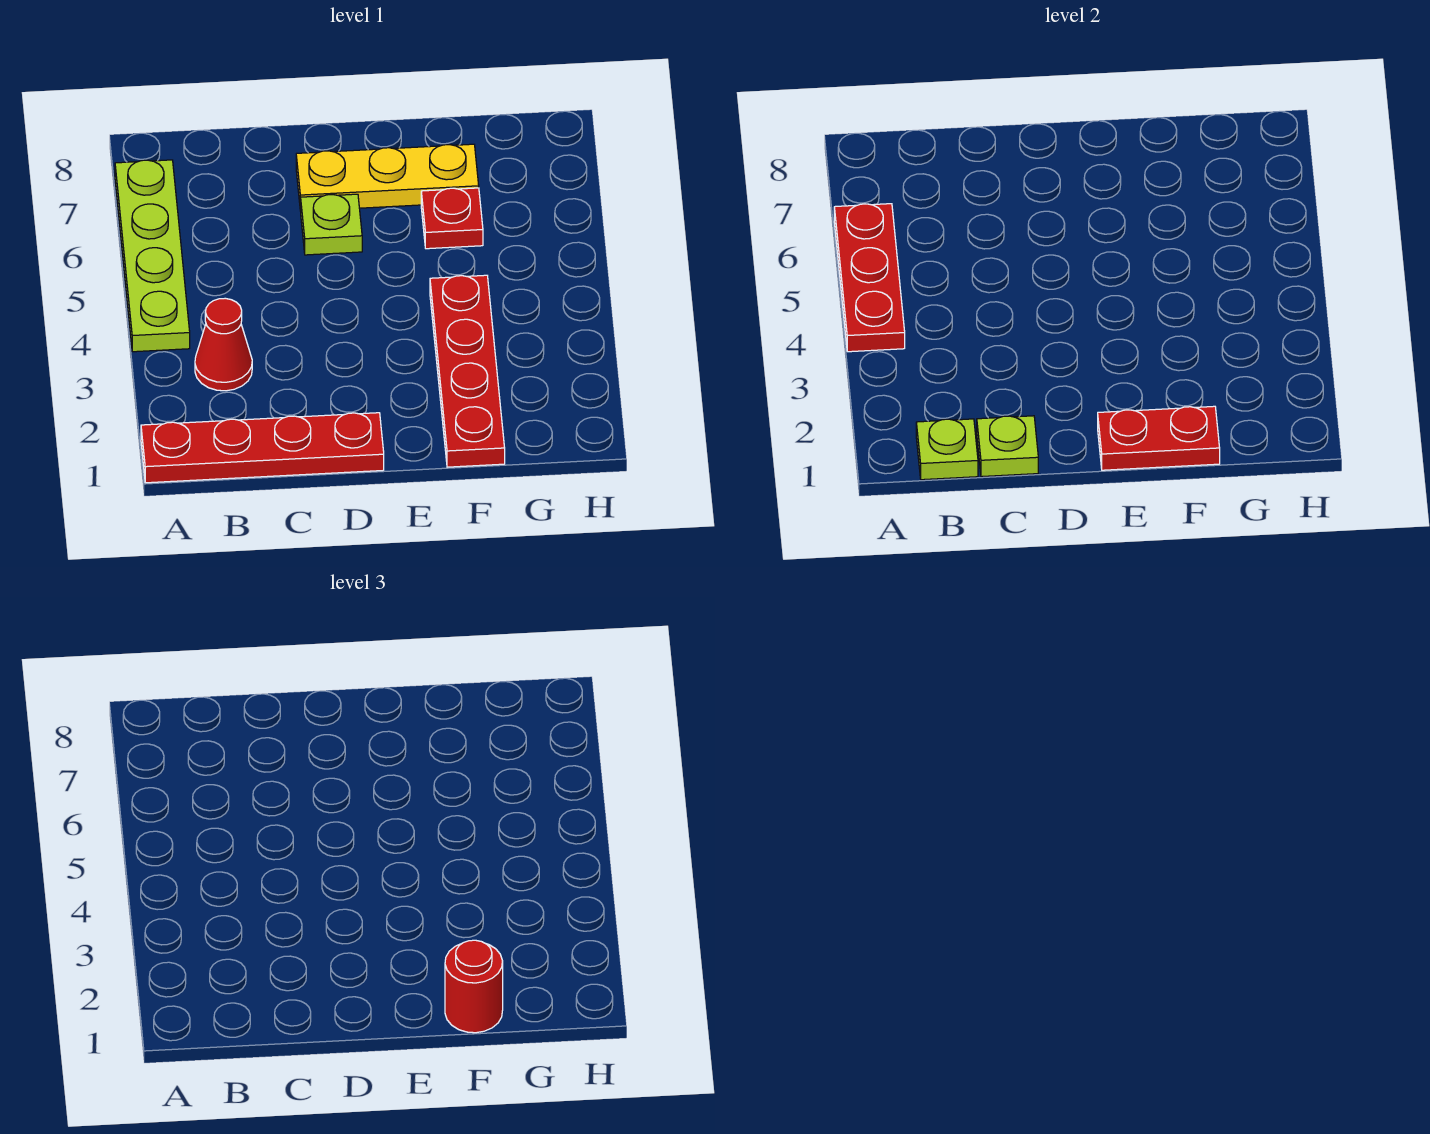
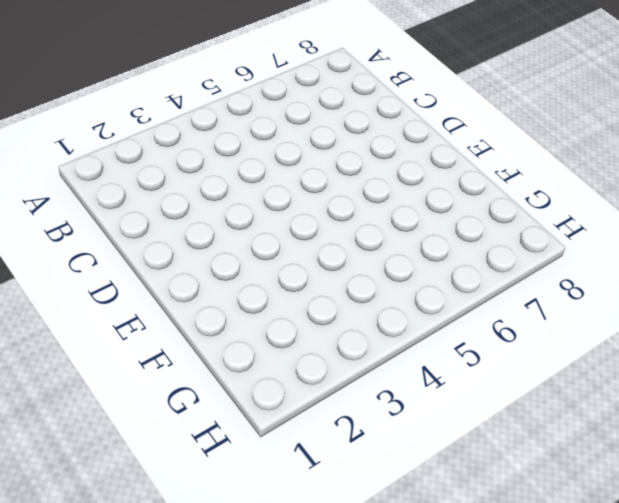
none -> red plate A1:D1 level 1
none -> lime plate A4:A7 level 1
none -> red cone B3 level 1

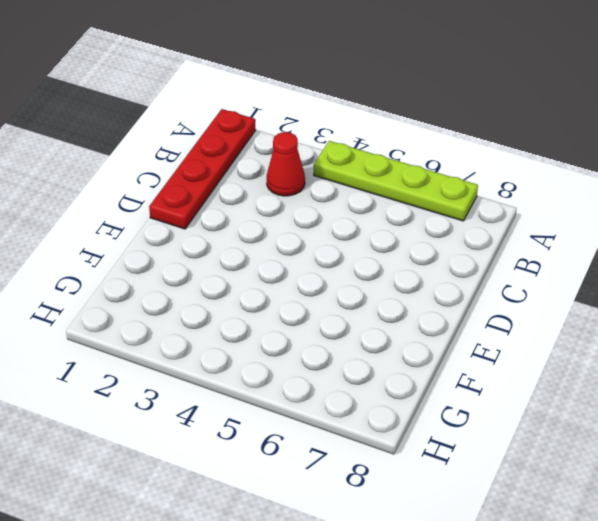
none -> lime plate D6 level 1
none -> yellow plate D7:F7 level 1
none -> red plate F1:F4 level 1

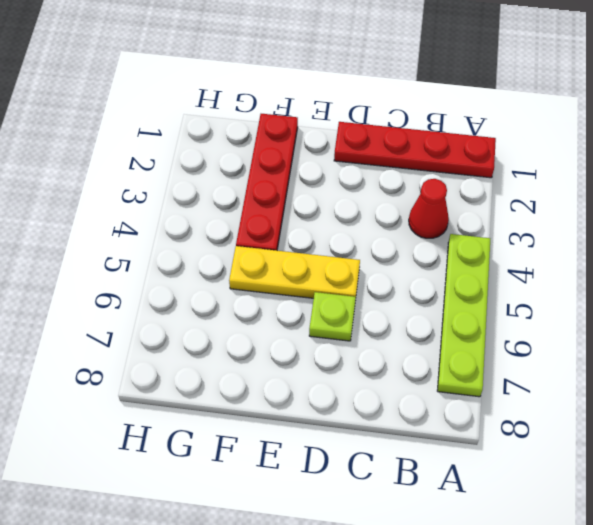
yellow plate D5:F5 level 1 -> yellow plate D7:F7 level 1
none -> red plate F6 level 1
none -> red plate A4:A6 level 2
none -> lime plate B1 level 2

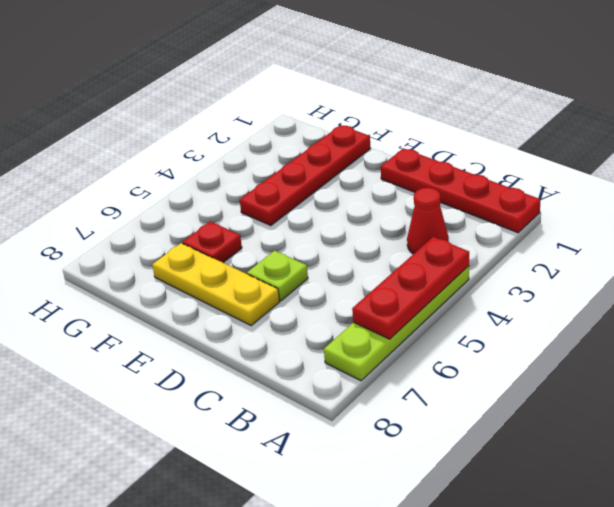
none -> lime plate B1 level 2
none -> lime plate C1 level 2
none -> red plate E1:F1 level 2

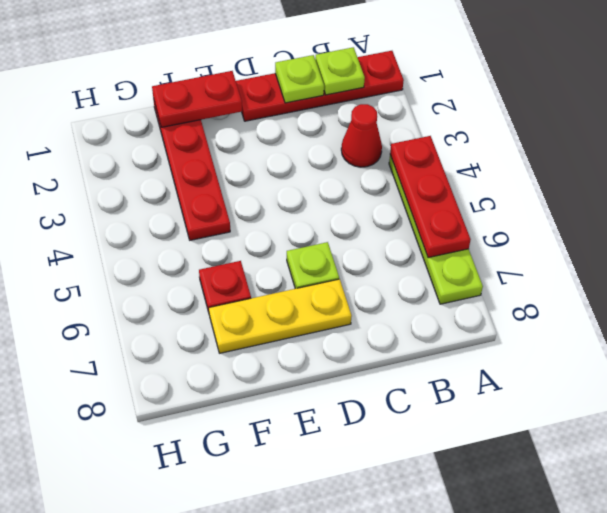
none -> red round brick F1 level 3

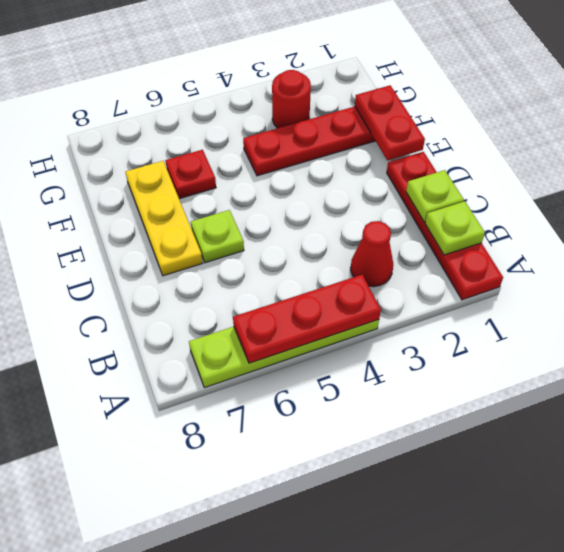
red round brick G3 level 1 -> red round brick F1 level 3

